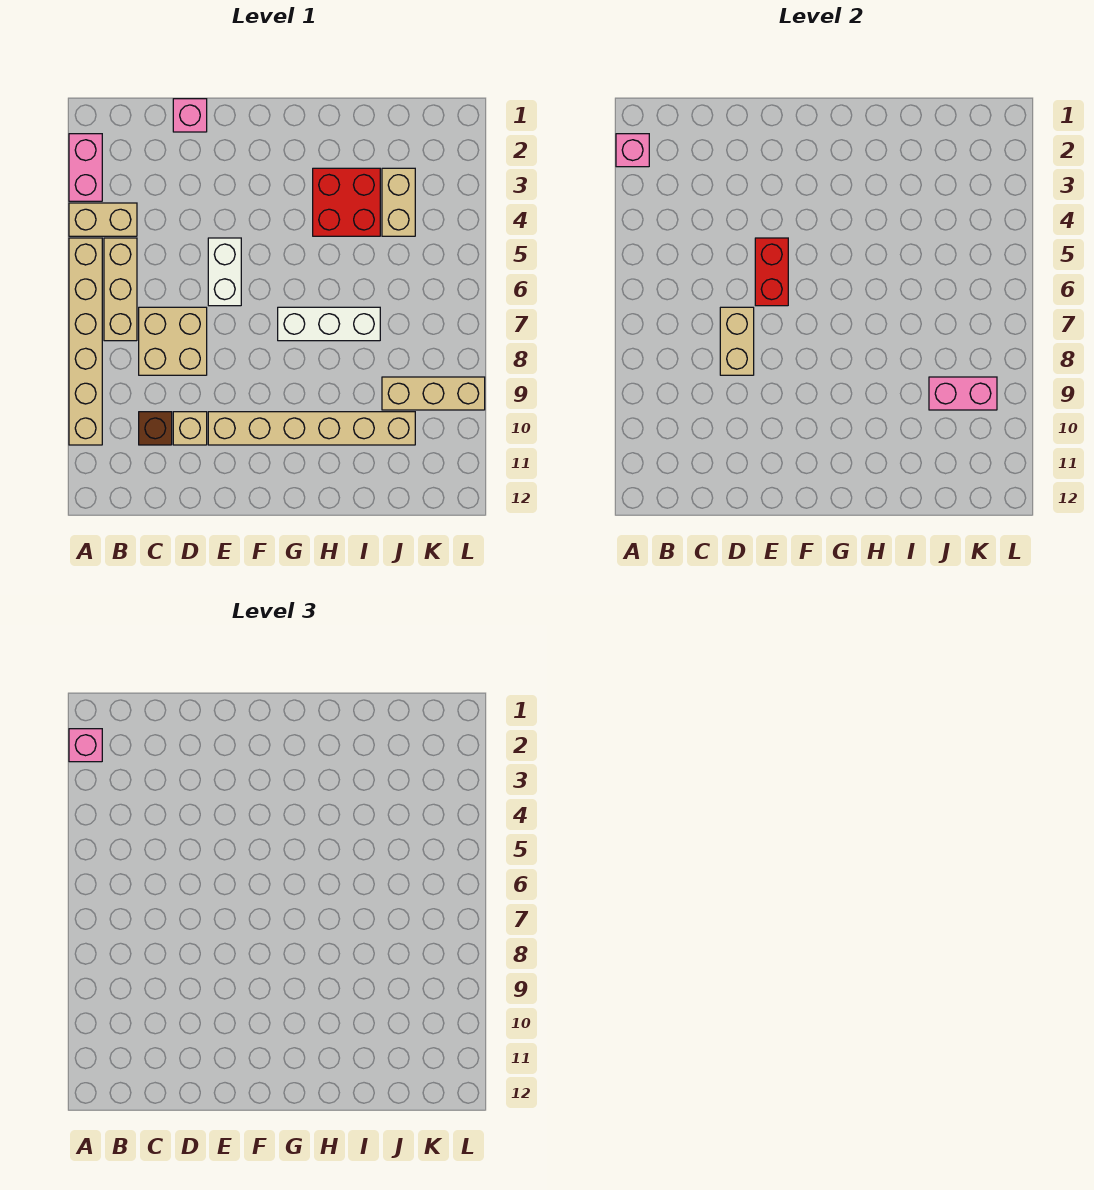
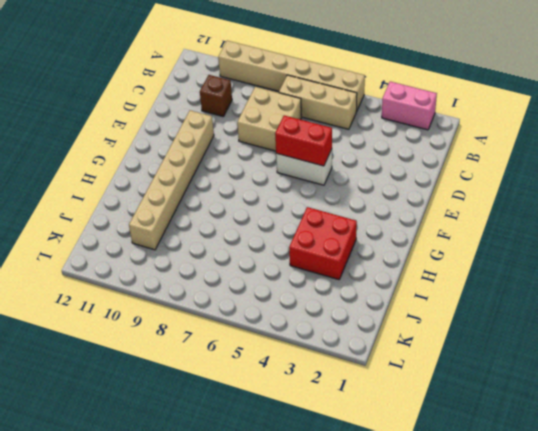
none -> tan brick A4:B4 level 1
none -> pink brick D1 level 1
none -> tan brick D10 level 1

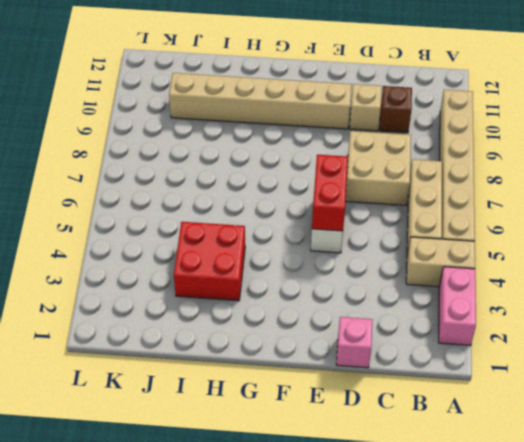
none -> white brick G7:I7 level 1
none -> tan brick J3:J4 level 1
none -> tan brick J9:L9 level 1

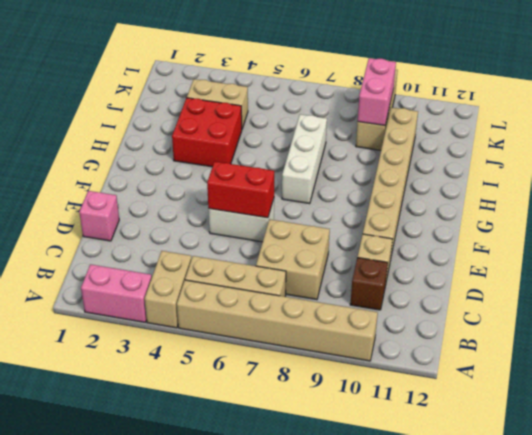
none -> pink brick A2 level 2
none -> tan brick D7:D8 level 2
none -> pink brick A2 level 3

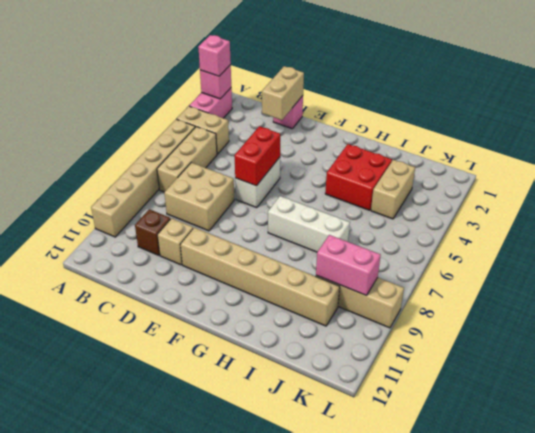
tan brick D1:D2 level 2 -> tan brick D7:D8 level 2

